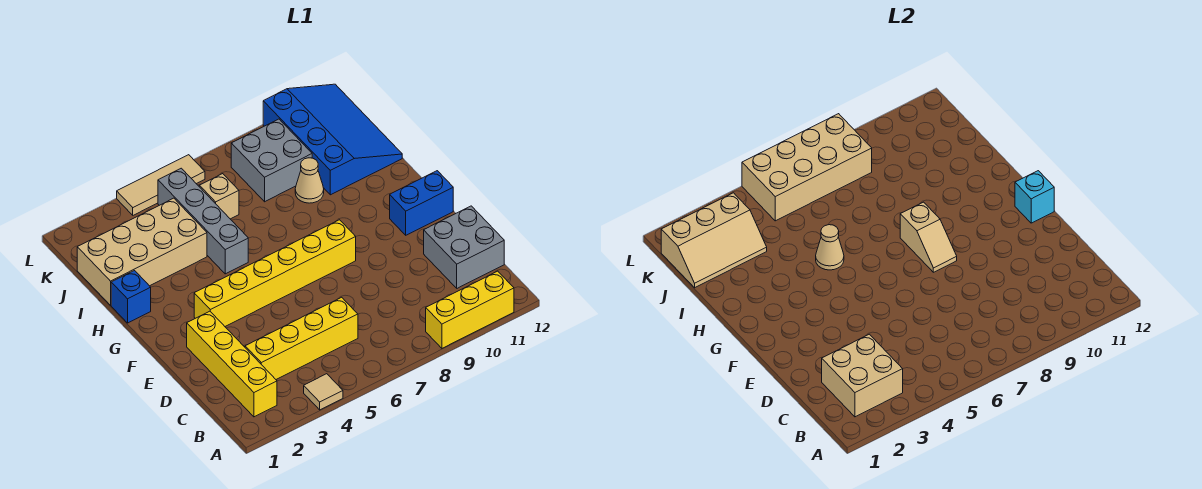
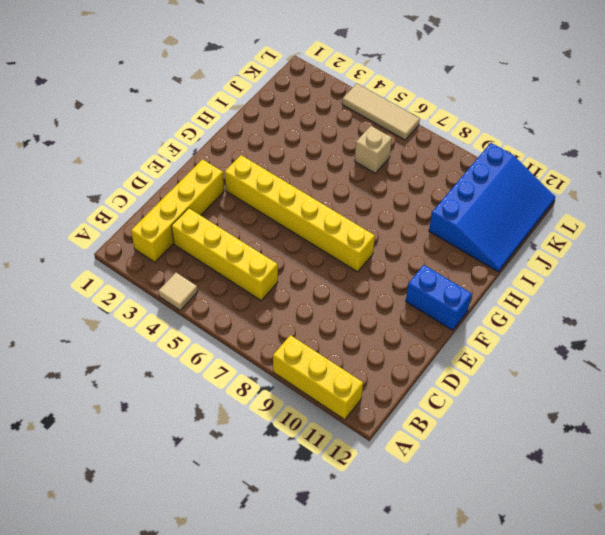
none -> grey brick C11:D12 level 1
none -> blue brick H1 level 1
none -> grey brick H5:K5 level 1

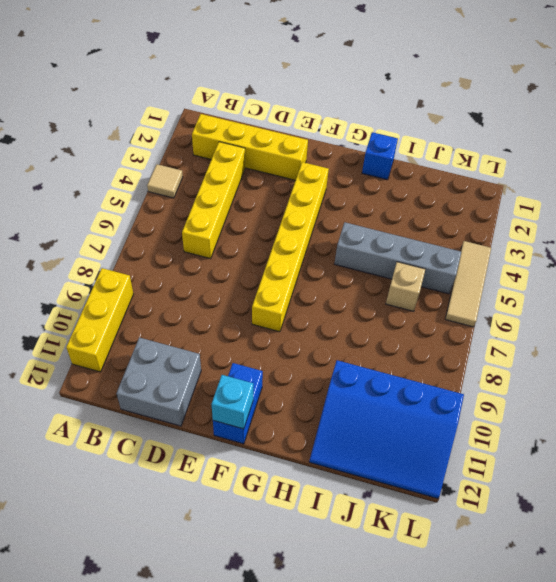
none -> tan brick I1:J4 level 1
none -> tan cone I9 level 1
none -> grey brick J8:K9 level 1

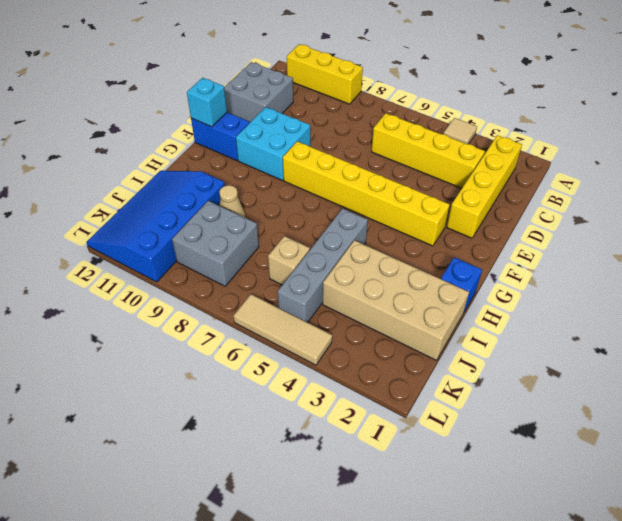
cyan brick E9:F10 level 1 -> none
none -> tan brick B2:C3 level 2
none -> tan slope F8:G8 level 2 top G
none -> tan cone H5 level 2

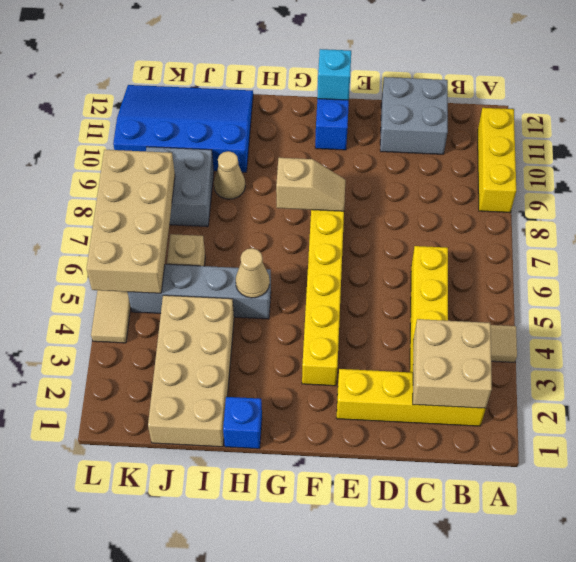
none -> tan slope J1:K3 level 2 top K

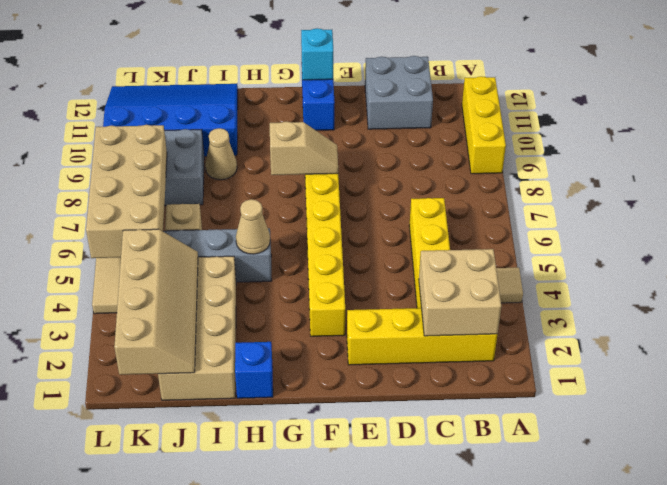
tan slope J1:K4 level 2 top K -> tan slope J1:K3 level 2 top K

